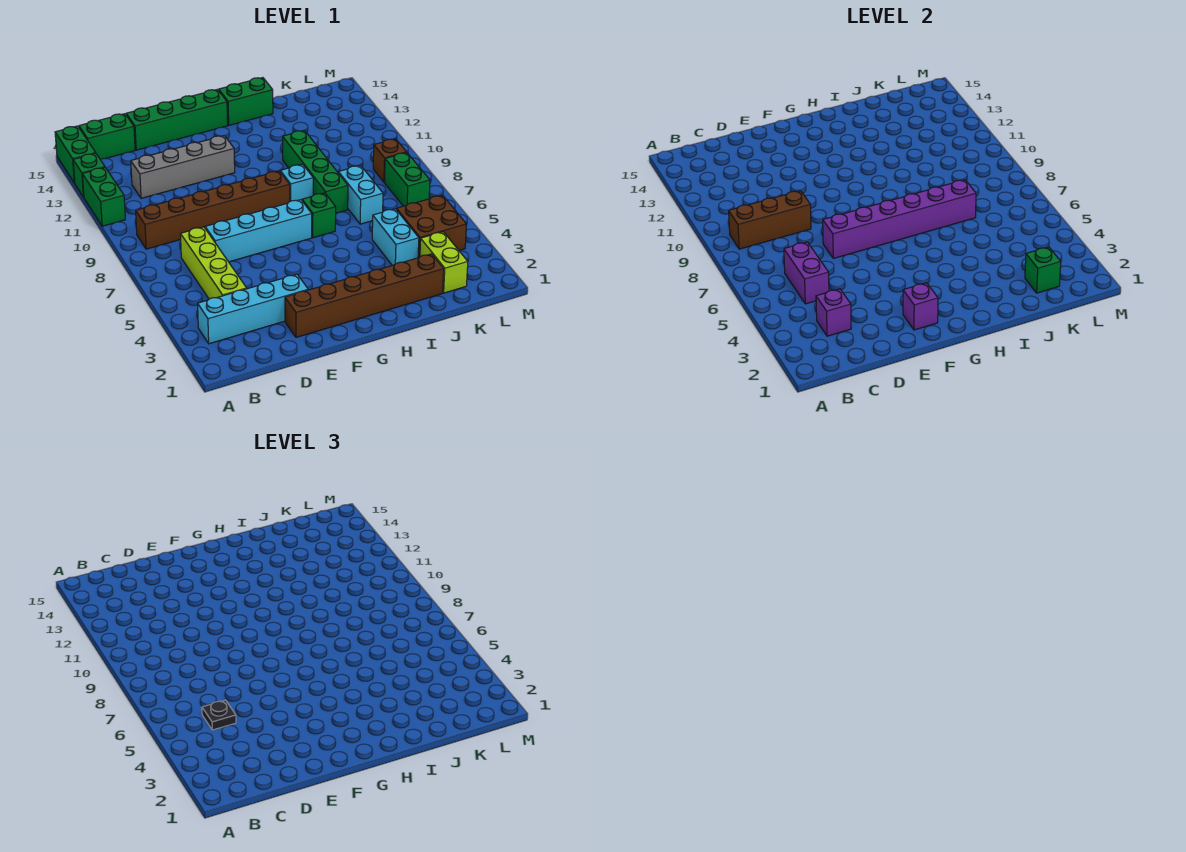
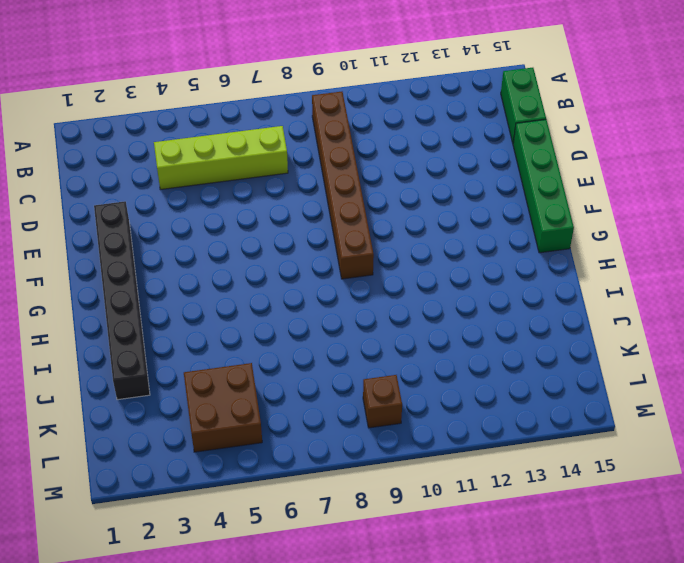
black brick E2:J2 level 1 -> brown brick E2:J2 level 1
none -> green brick A11:A12 level 1
none -> green brick A13 level 1
none -> green brick A14:A15 level 1

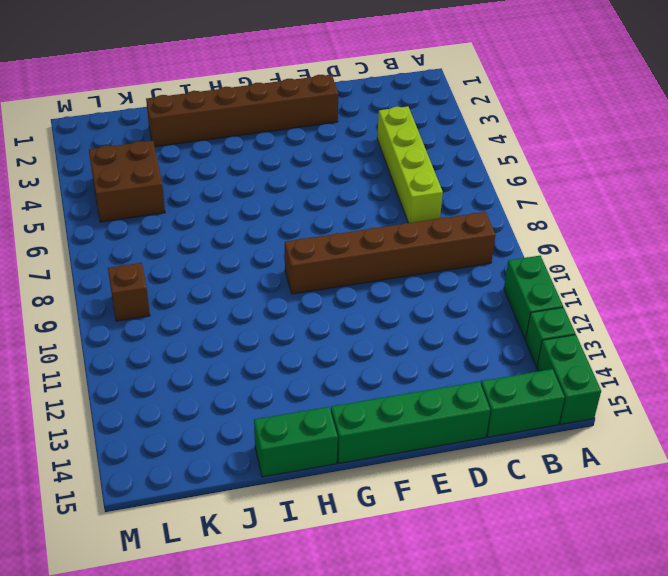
none -> cyan brick B3:E3 level 1
none -> grey brick C12:F12 level 1
none -> cyan brick D7:G7 level 1

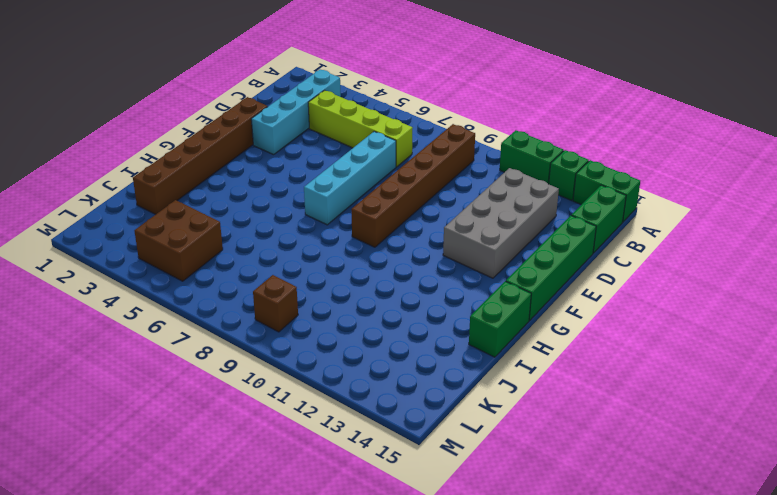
grey brick C12:F13 level 1 -> grey brick C12:F12 level 1
none -> green brick H7 level 1
none -> cyan brick H9 level 1
none -> green brick I8:I11 level 1

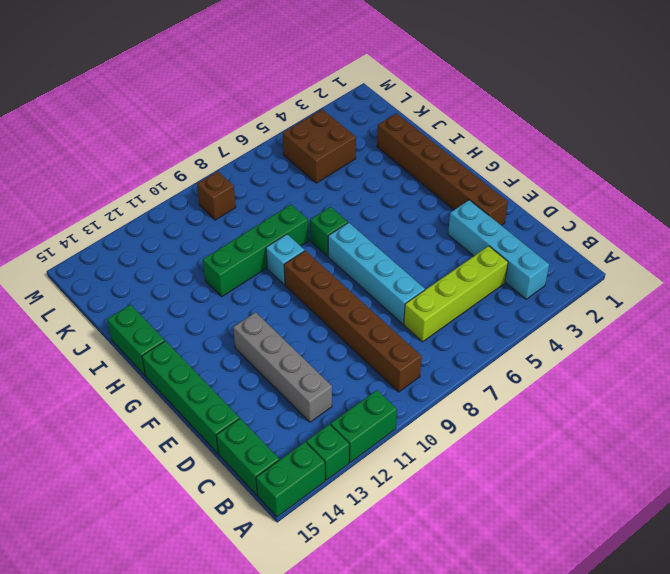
none -> cyan brick J4:J5 level 1
none -> cyan brick J7:J8 level 1
none -> lime brick K2:K3 level 1

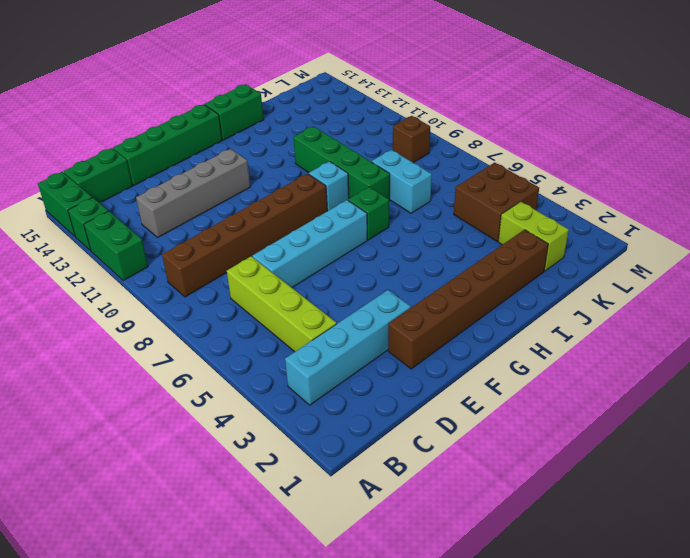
none -> cyan brick J4:J5 level 1
none -> green brick L7:L8 level 1
none -> brown brick B9:D9 level 2

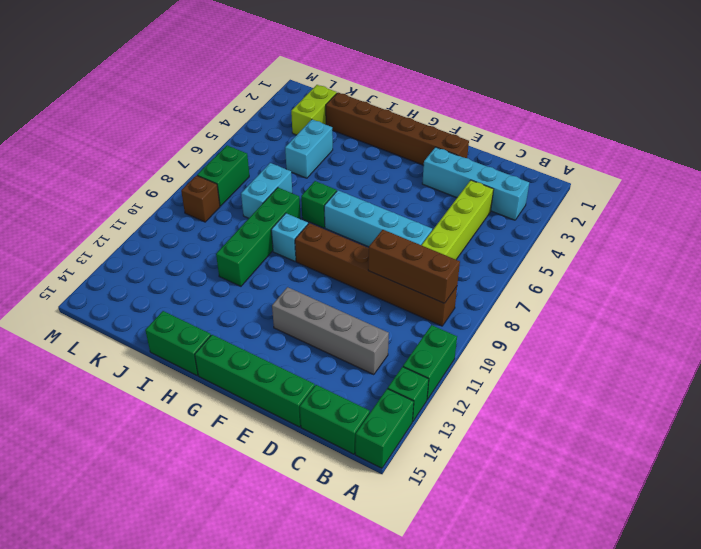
none -> brown brick K4:L5 level 1
none -> purple brick C3 level 2
none -> purple brick C5:C6 level 2

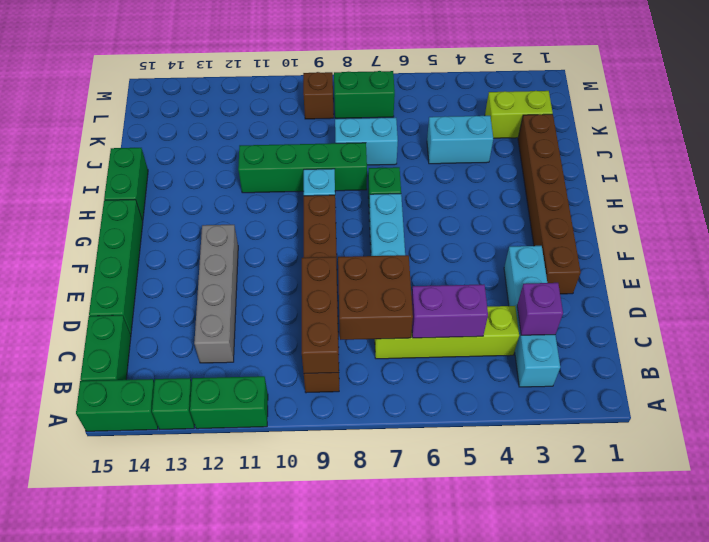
brown brick C7:D8 level 2 -> brown brick K4:L5 level 1
none -> purple brick E7:J7 level 2
none -> purple brick F2 level 2
none -> green brick K2 level 2

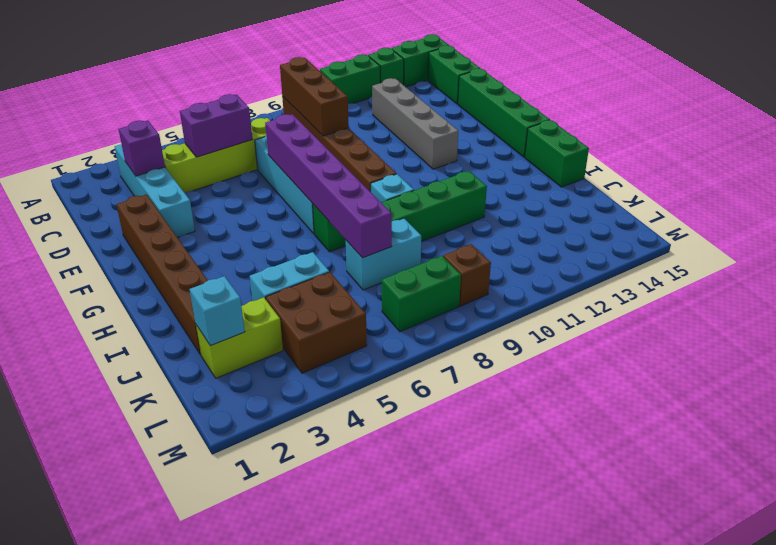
cyan brick K2 level 2 -> green brick K2 level 2
none -> purple brick F2 level 2
none -> black plate C5 level 3

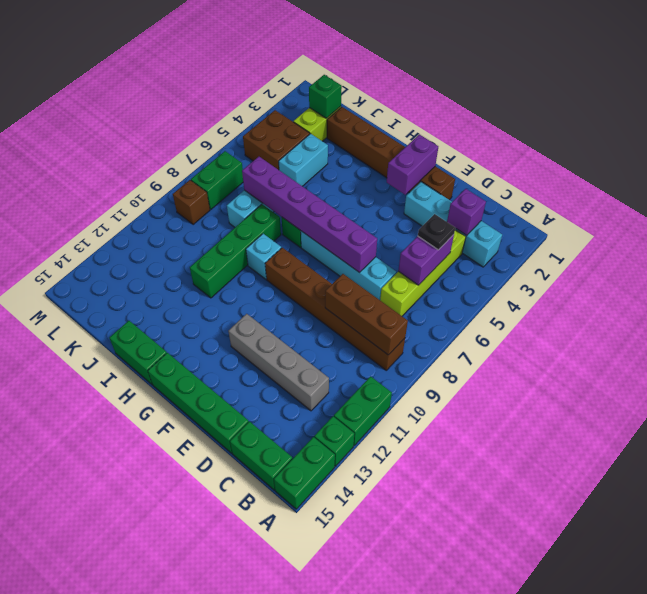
purple brick F2:F3 level 2 -> purple brick F2 level 2

